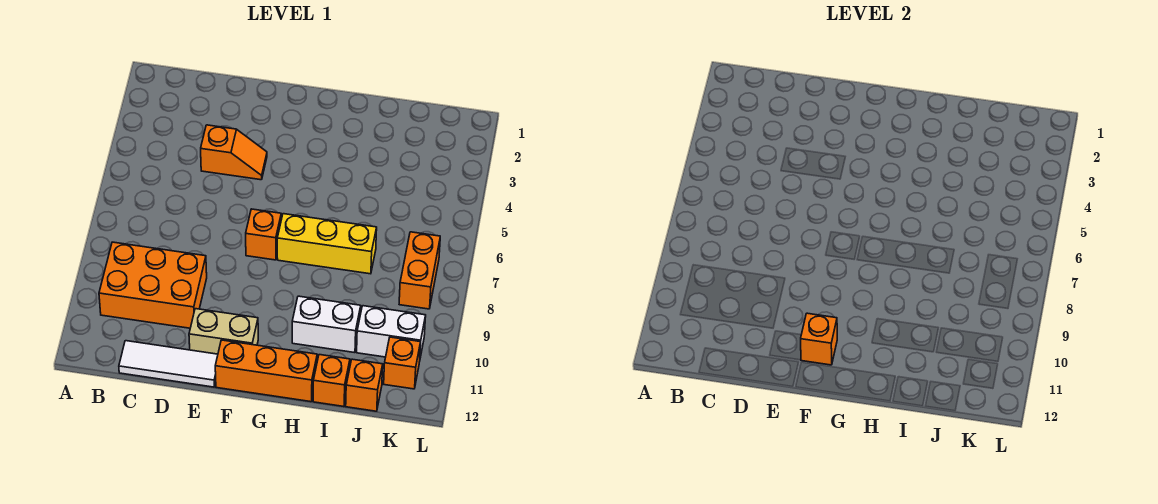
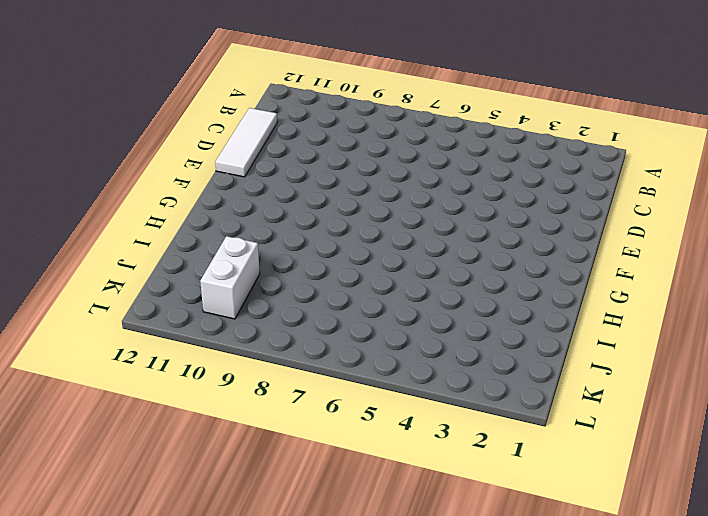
none -> orange brick B9:D10 level 1
none -> orange slope D4:E4 level 1 top D
none -> tan brick E11:F11 level 1

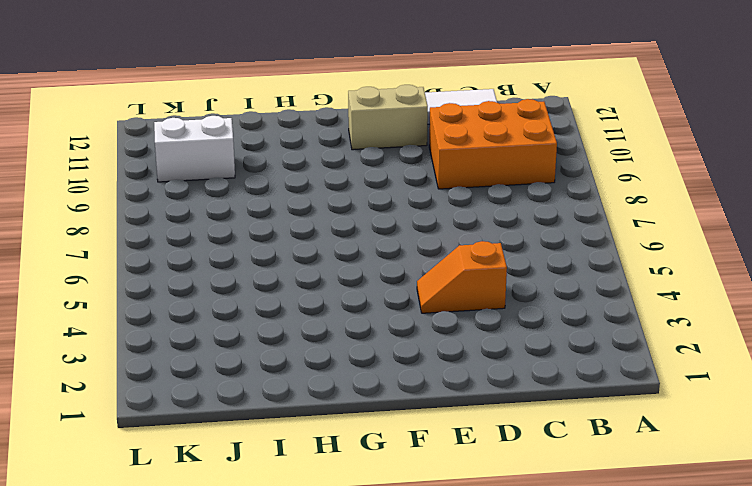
none -> orange brick F7 level 1
none -> orange brick F12:H12 level 1
none -> yellow brick G7:I7 level 1

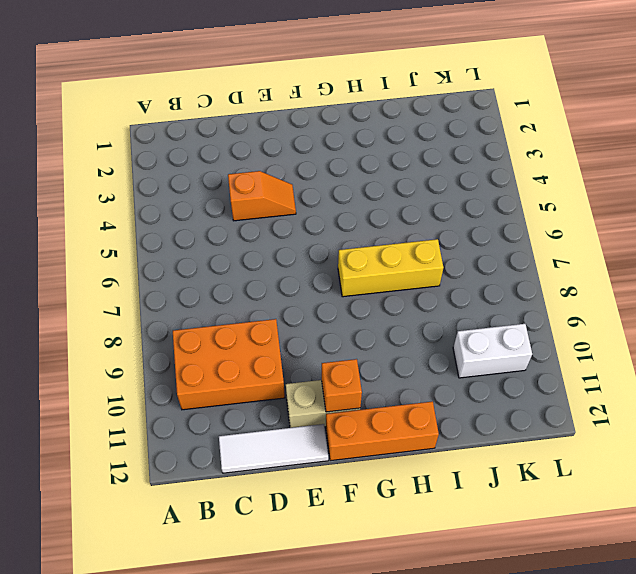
none -> orange brick F7 level 1
none -> white brick H10:I10 level 1
none -> orange brick I12 level 1

